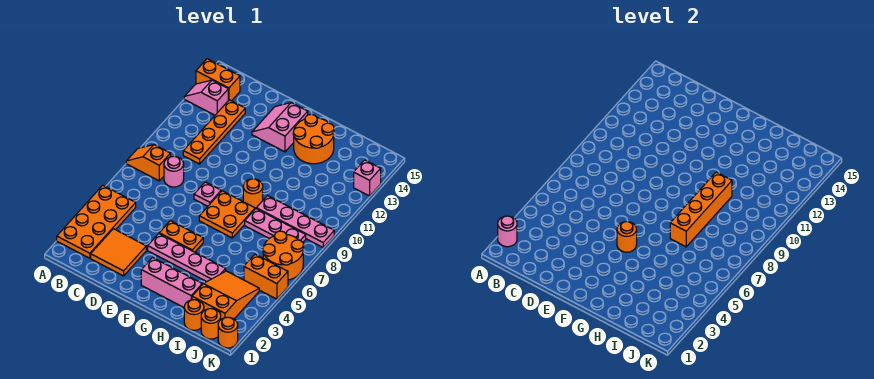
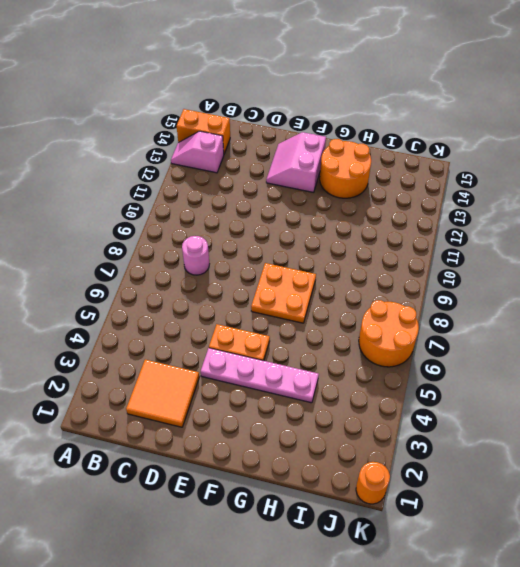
none -> orange plate A2:B5 level 1
none -> orange slope A8:B8 level 1 top B
none -> orange plate C10:C13 level 1

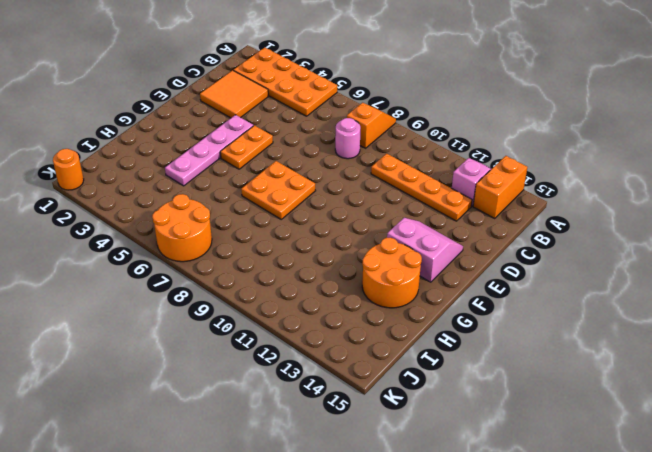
none -> pink plate E8 level 1
none -> pink brick F2:H2 level 1
none -> orange round brick G9 level 1

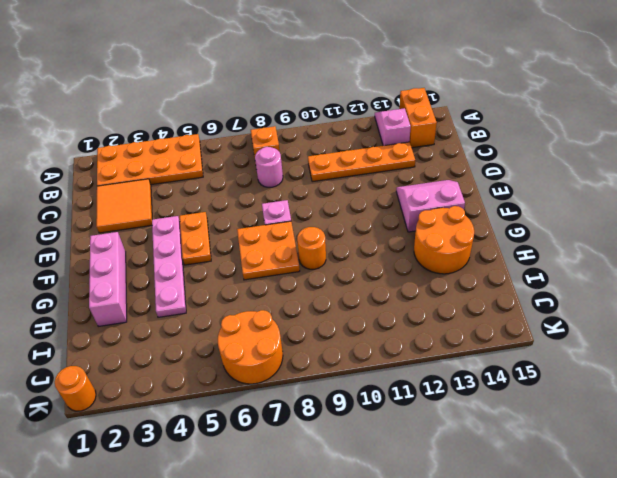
none -> pink plate H8:J8 level 1
none -> pink plate H9:K9 level 1
none -> orange round brick I1 level 1

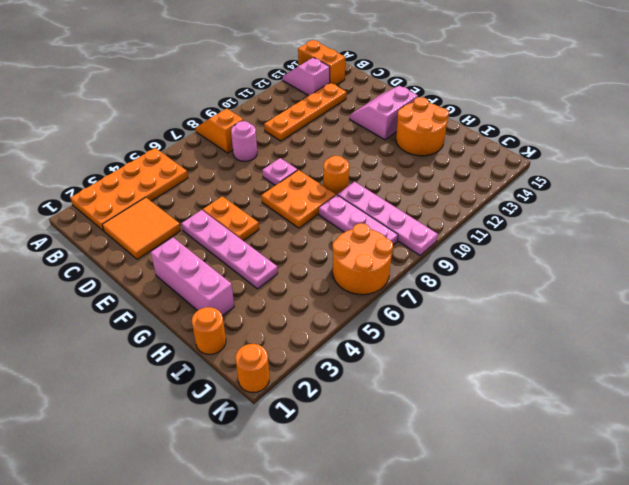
none -> orange slope I2:J4 level 1 top 2
none -> orange round brick J1 level 1
none -> orange brick J5:K5 level 1

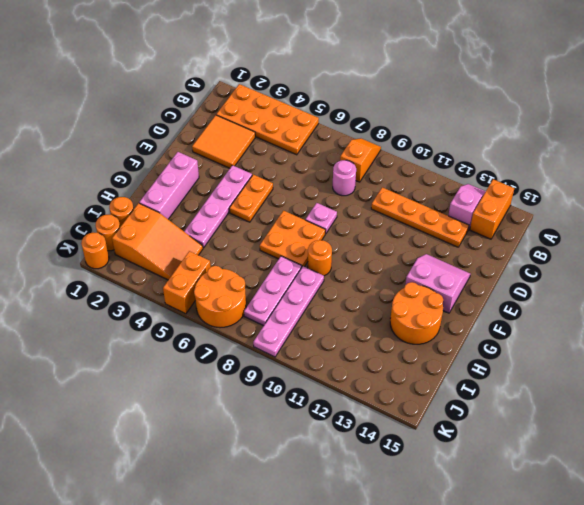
none -> pink brick K13 level 1
none -> pink round brick A2 level 2
none -> orange round brick F5 level 2

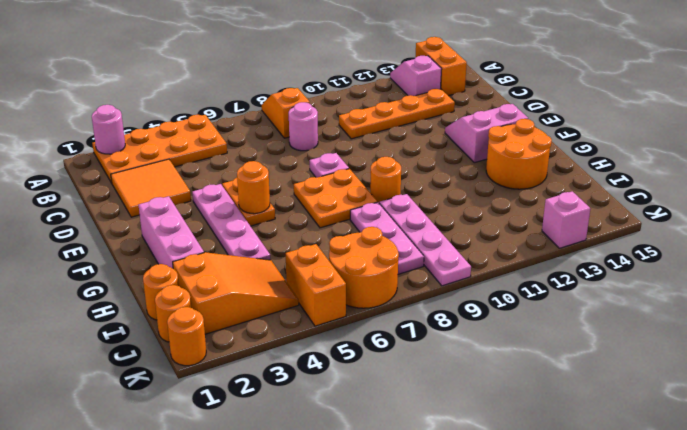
none -> orange brick H7:H10 level 2

